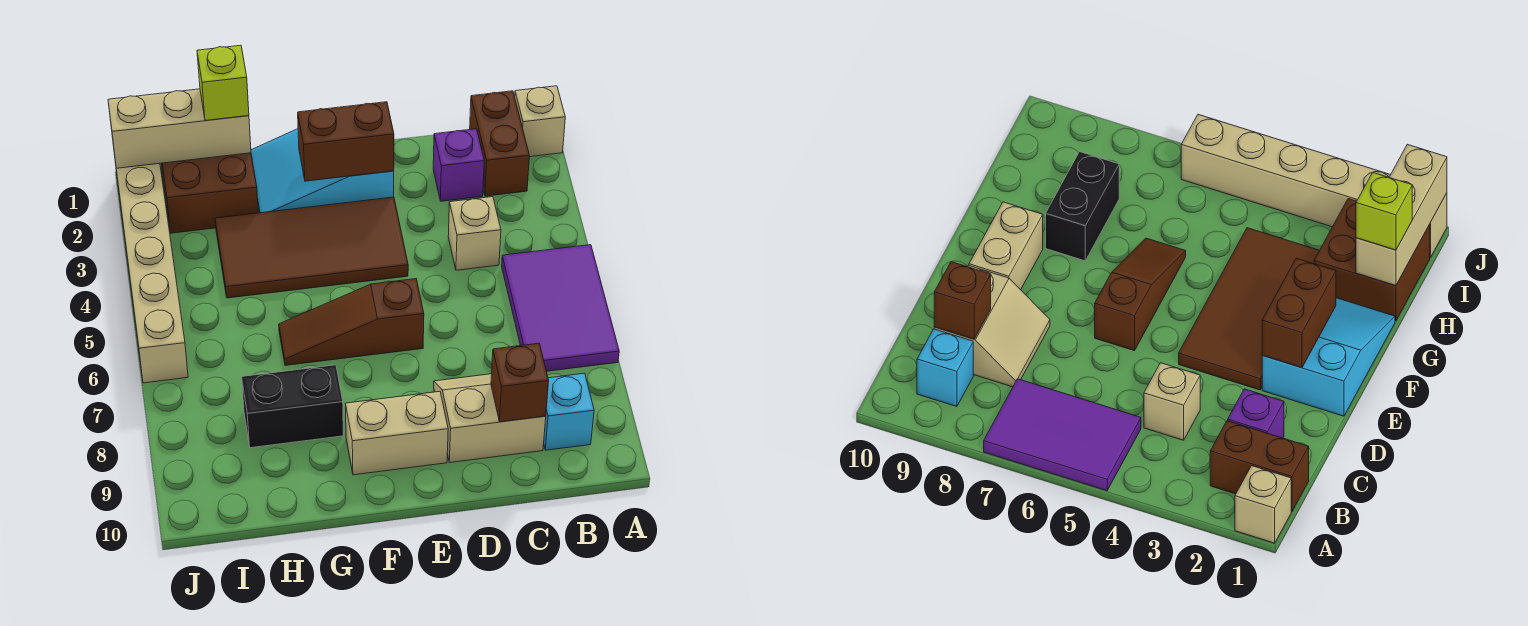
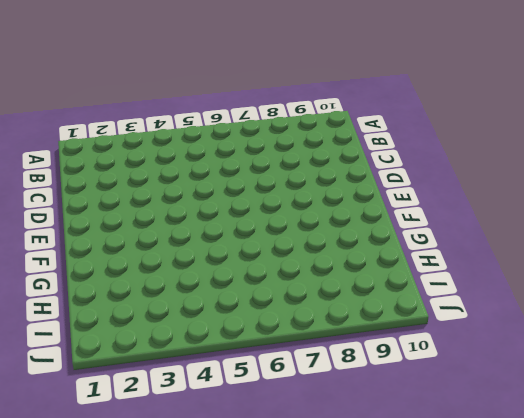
none -> tan brick A1 level 1
none -> purple tile A5:B7 level 1
none -> brown brick B1:B2 level 1

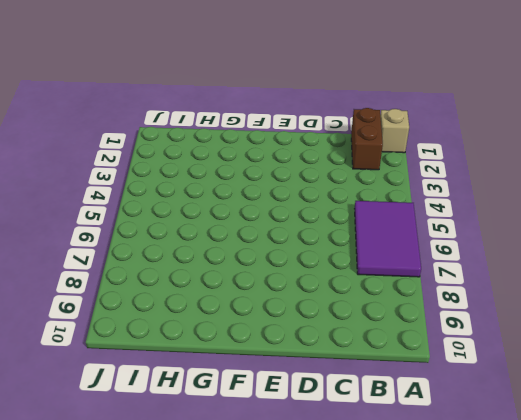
none -> cyan brick B9 level 1
none -> purple brick C2 level 1
none -> tan brick C4 level 1

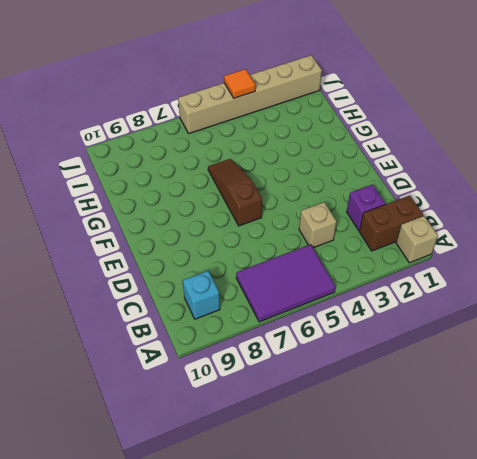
orange tile J4 level 2 -> none
none -> tan slope C8:D9 level 1 top 9
none -> cyan slope E1:G2 level 1 top E
none -> brown tile E3:H4 level 1

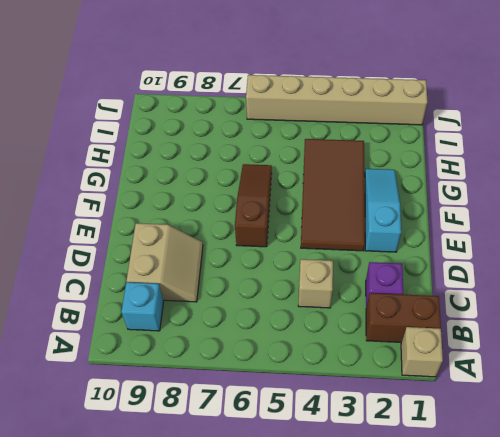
cyan slope E2:G2 level 1 top E -> cyan slope E1:G2 level 1 top E
none -> purple tile A5:B7 level 1
none -> tan brick E9:F9 level 1
none -> black brick G8:H8 level 1

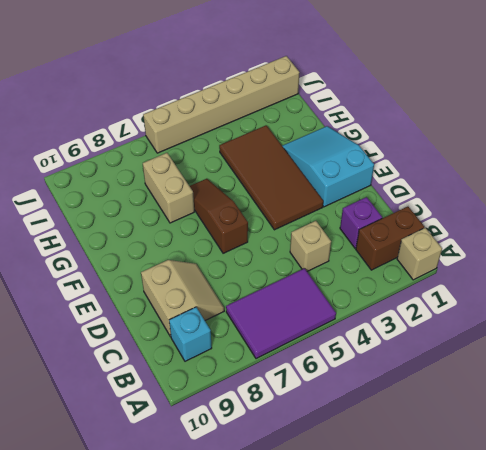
tan brick G7:H7 level 1 -> tan brick E9:F9 level 1
none -> black brick G8:H8 level 1
none -> brown brick H1:I2 level 1
none -> brown brick C9 level 2

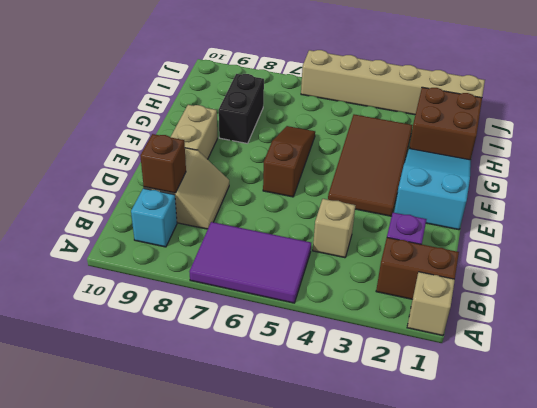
none -> brown brick E2:F2 level 2
none -> tan brick H1:J1 level 2
none -> lime brick H1 level 3

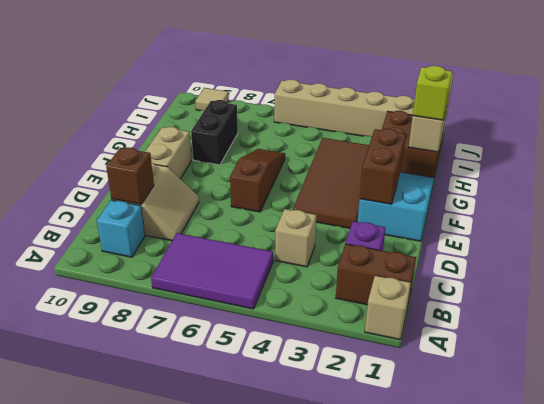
tan tile J9 level 1 -> none

